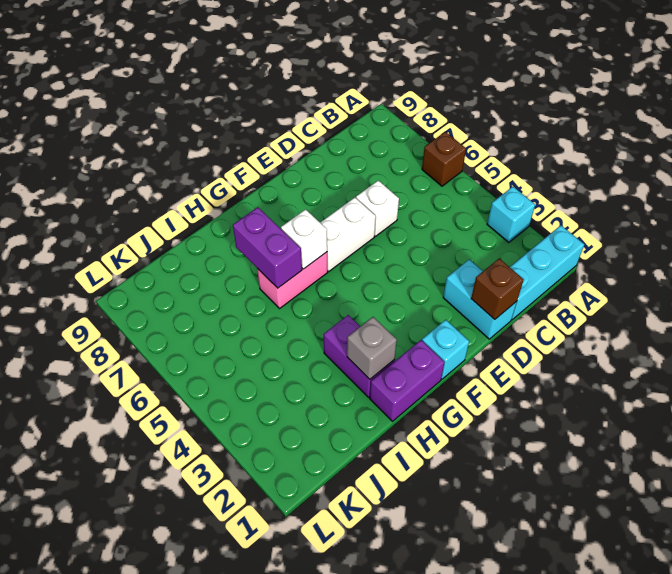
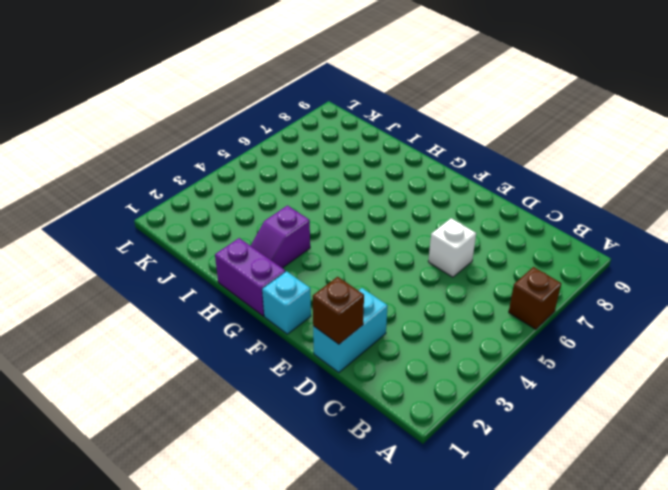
purple slope H2:H3 level 1 top 3 -> purple brick H2:H3 level 1
none -> cyan brick A1:C1 level 1
none -> cyan brick A3 level 1
none -> white brick E6:F6 level 1

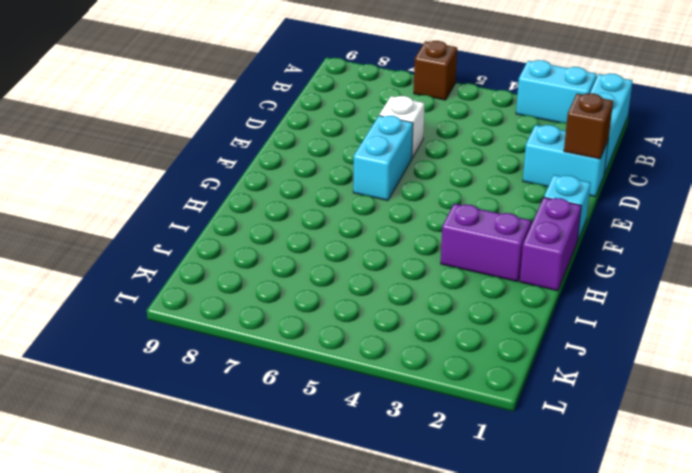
cyan brick A2:A3 level 1 -> cyan brick A3 level 1
cyan brick E6:F6 level 1 -> white brick E6:F6 level 1
none -> pink brick G6:H6 level 1
none -> white brick G6 level 2
none -> grey brick H2 level 2

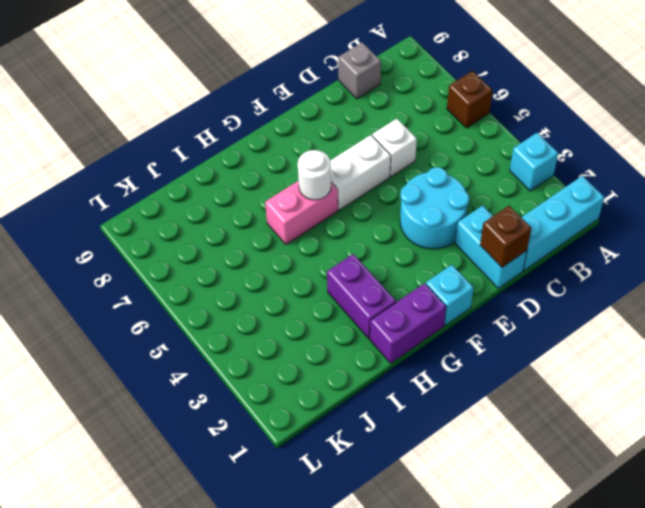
grey brick C9 level 1 -> grey brick H2 level 2
cyan round brick D3:E4 level 1 -> none
white round brick G6 level 2 -> white brick G6 level 2
none -> purple brick H6:H7 level 2

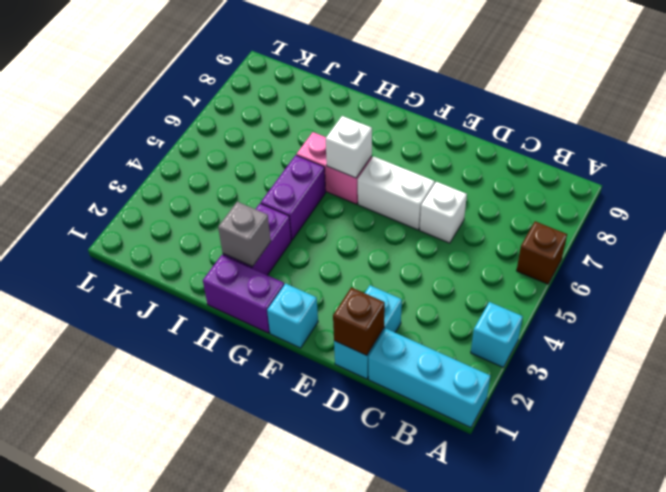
purple brick H4:H5 level 1 -> purple brick H6:H7 level 2

